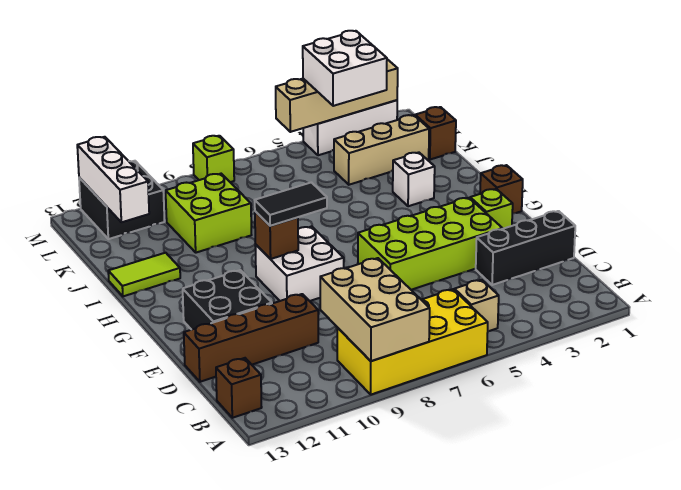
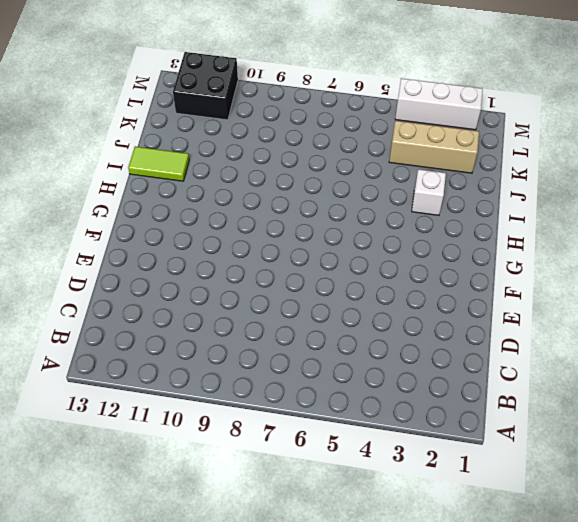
none -> yellow brick A6:B9 level 1
none -> tan brick B5 level 1
none -> brown brick B13 level 1

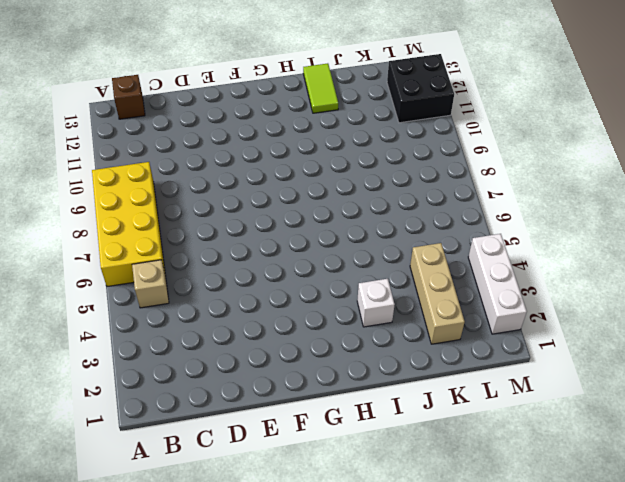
none -> black brick D1:D3 level 1
none -> brown brick D10:D13 level 1
none -> lime brick E3:F6 level 1

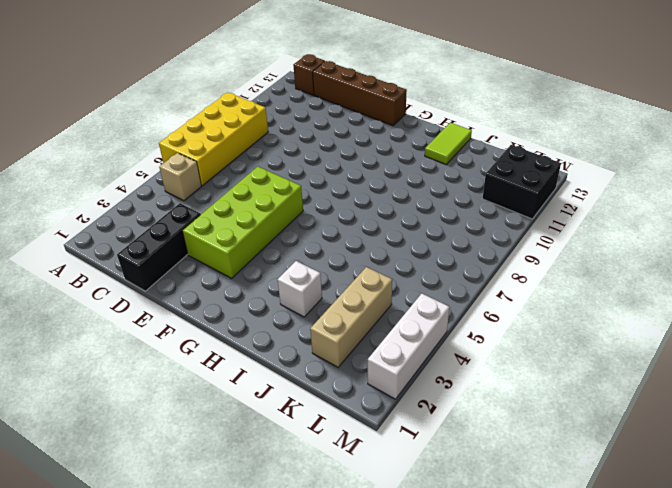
brown brick C13:F13 level 1 -> brown brick D10:D13 level 1
none -> black brick E11:F12 level 1
none -> lime brick F2 level 1
none -> white brick F8:G9 level 1

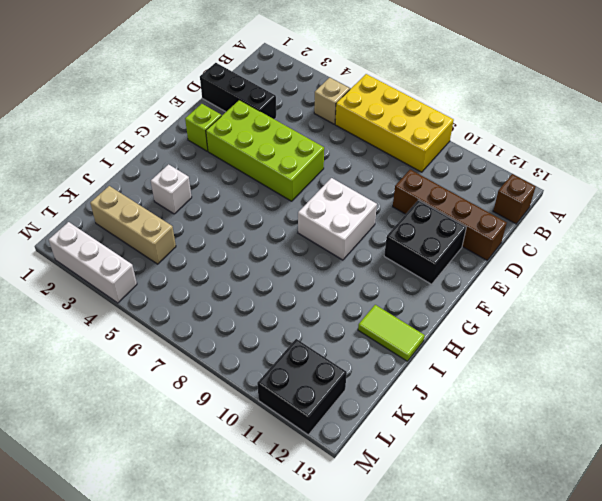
none -> brown brick G1 level 1
none -> lime brick J9:K10 level 1
none -> brown brick K1 level 1

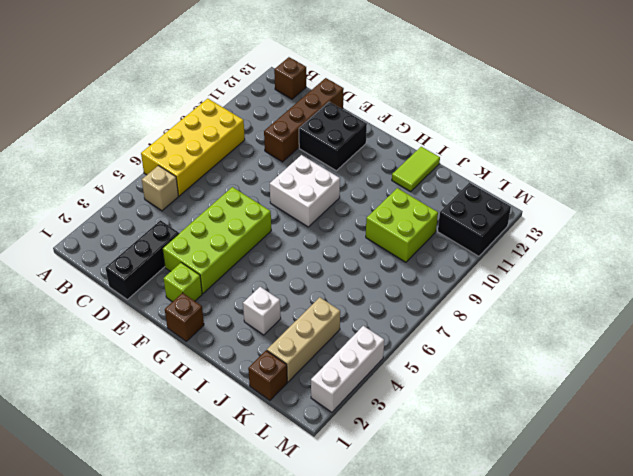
none -> lime brick M8 level 1
none -> tan brick A8:C9 level 2
none -> brown brick G9 level 2

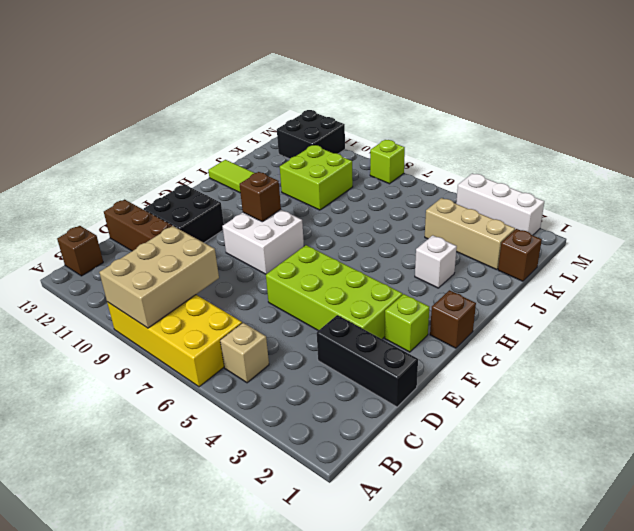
none -> white brick K12:M12 level 2
none -> tan brick M2:M5 level 2
none -> black tile G8:G9 level 3

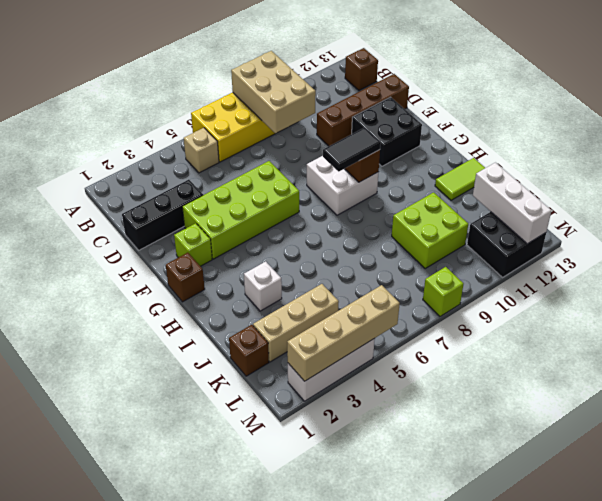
none -> white brick L3:M4 level 3

